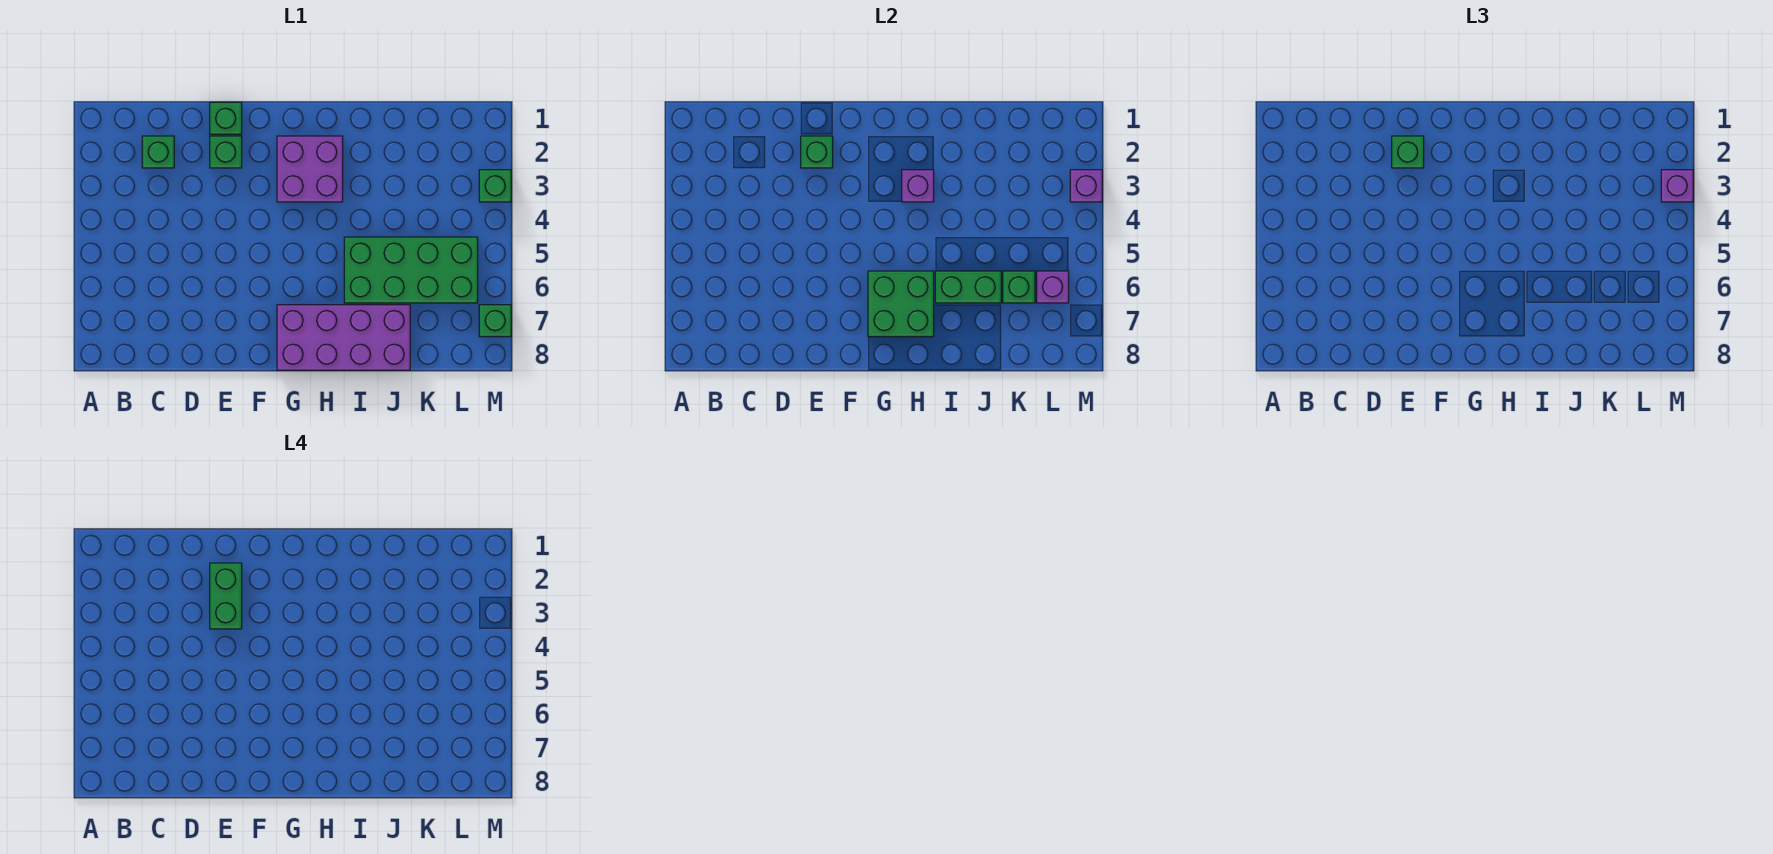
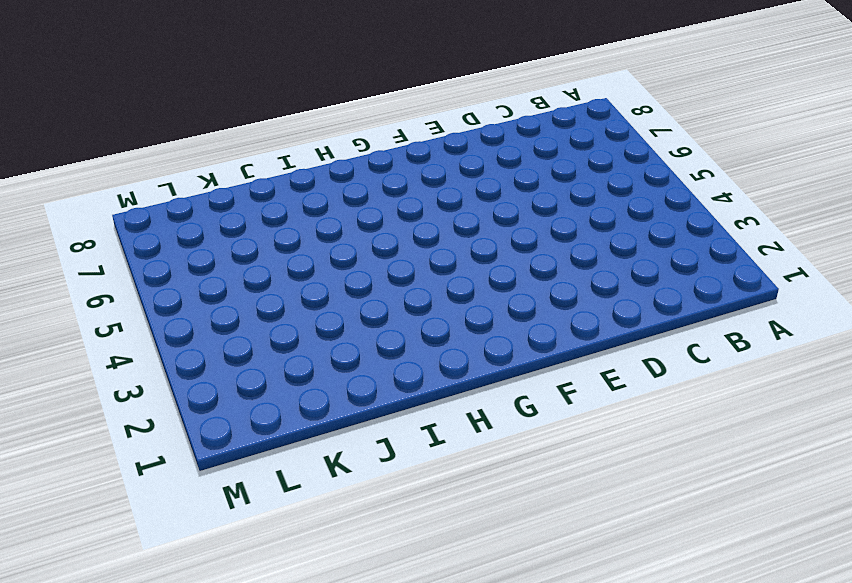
none -> green brick C2 level 1
none -> green brick E1 level 1
none -> green brick E2 level 1

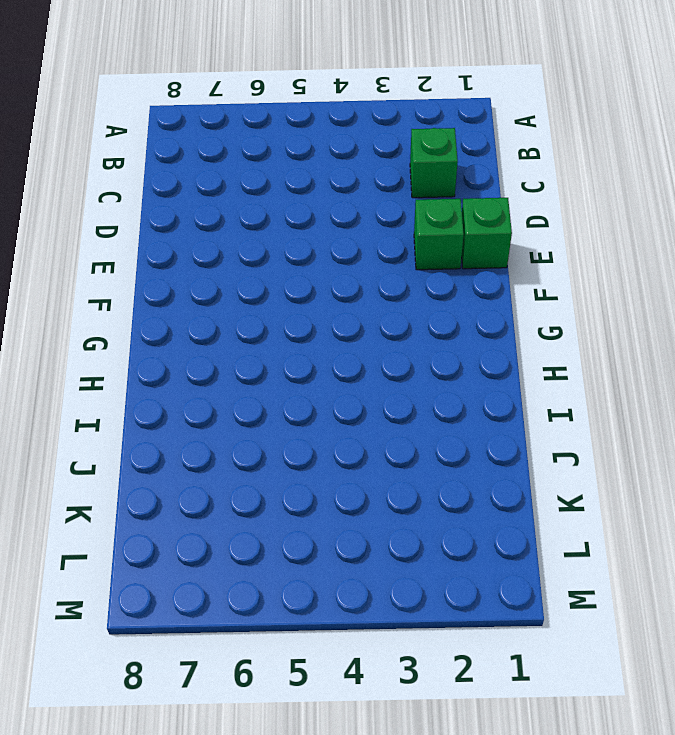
none -> purple brick G2:H3 level 1
none -> purple brick G7:J8 level 1
none -> green brick I5:L6 level 1

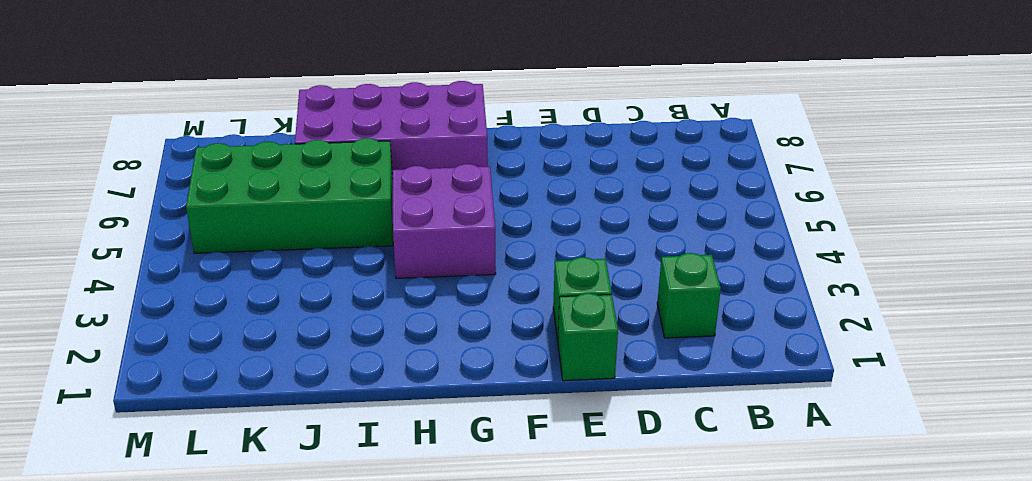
purple brick G4:H5 level 1 -> purple brick G2:H3 level 1
none -> green brick M3 level 1
none -> green brick M7 level 1
none -> green brick E2 level 2

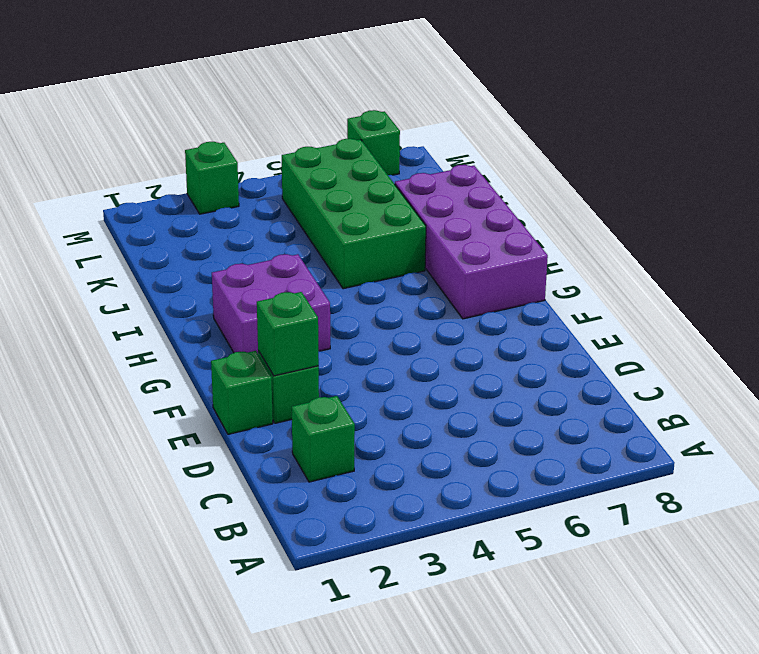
none -> green brick G6:H7 level 2
none -> purple brick H3 level 2
none -> green brick I6:J6 level 2

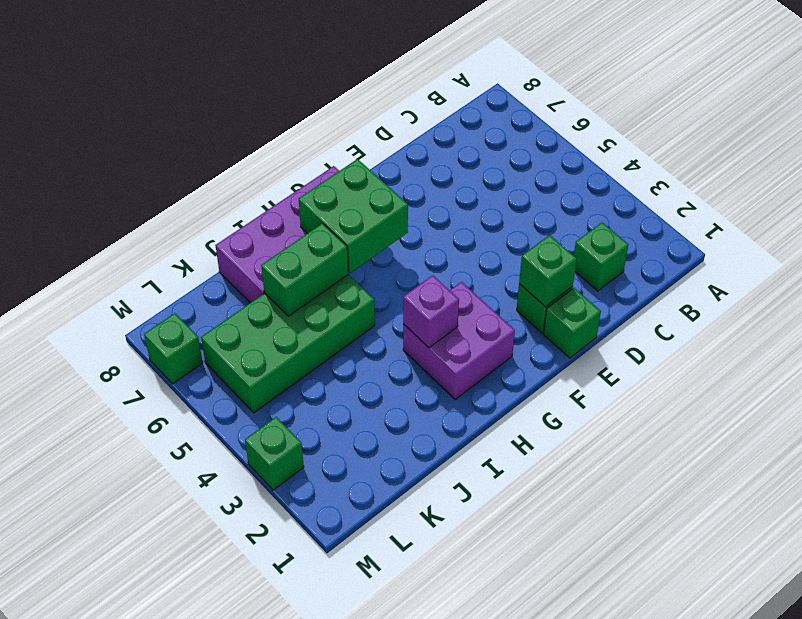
none -> green brick K6 level 2
none -> purple brick L6 level 2
none -> purple brick M3 level 2

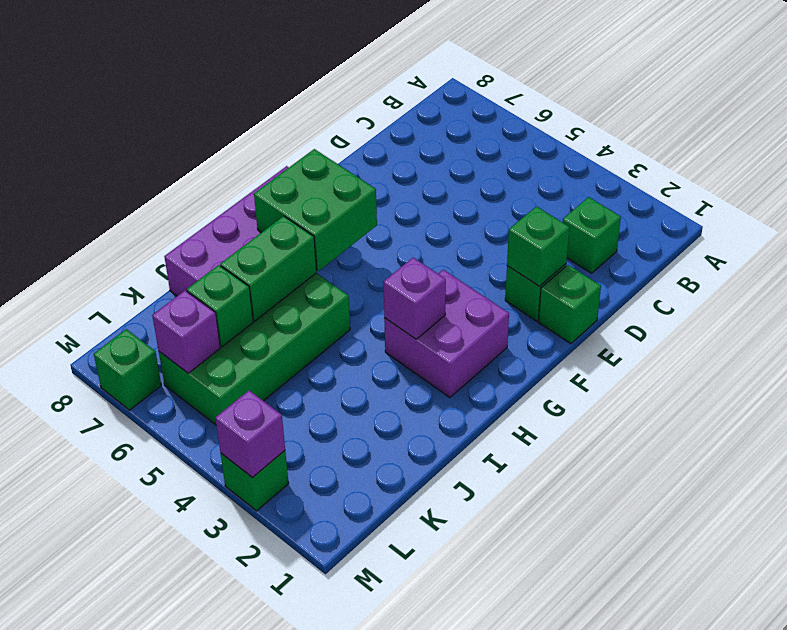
none -> green brick E2 level 3
none -> purple brick M3 level 3
none -> green brick E2:E3 level 4

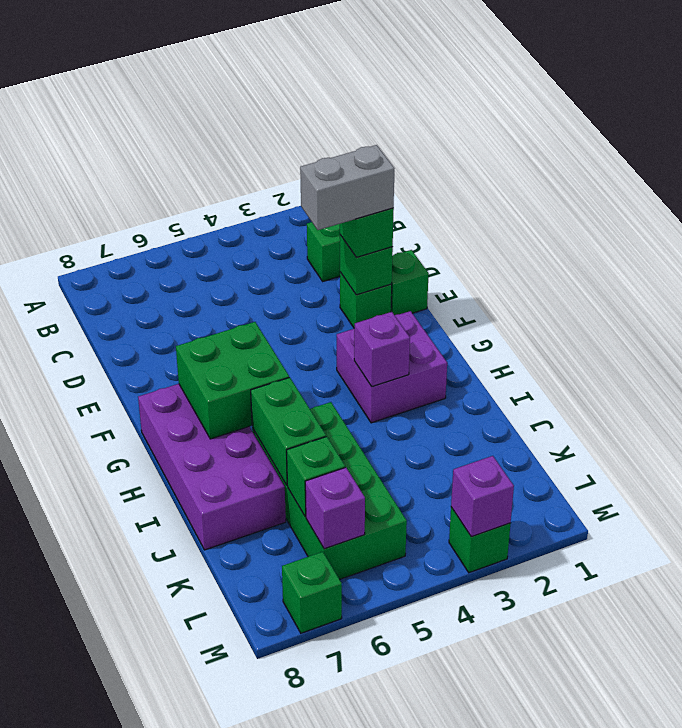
grey brick E2:E3 level 4 -> green brick E2:E3 level 4
none -> purple brick M3 level 3

